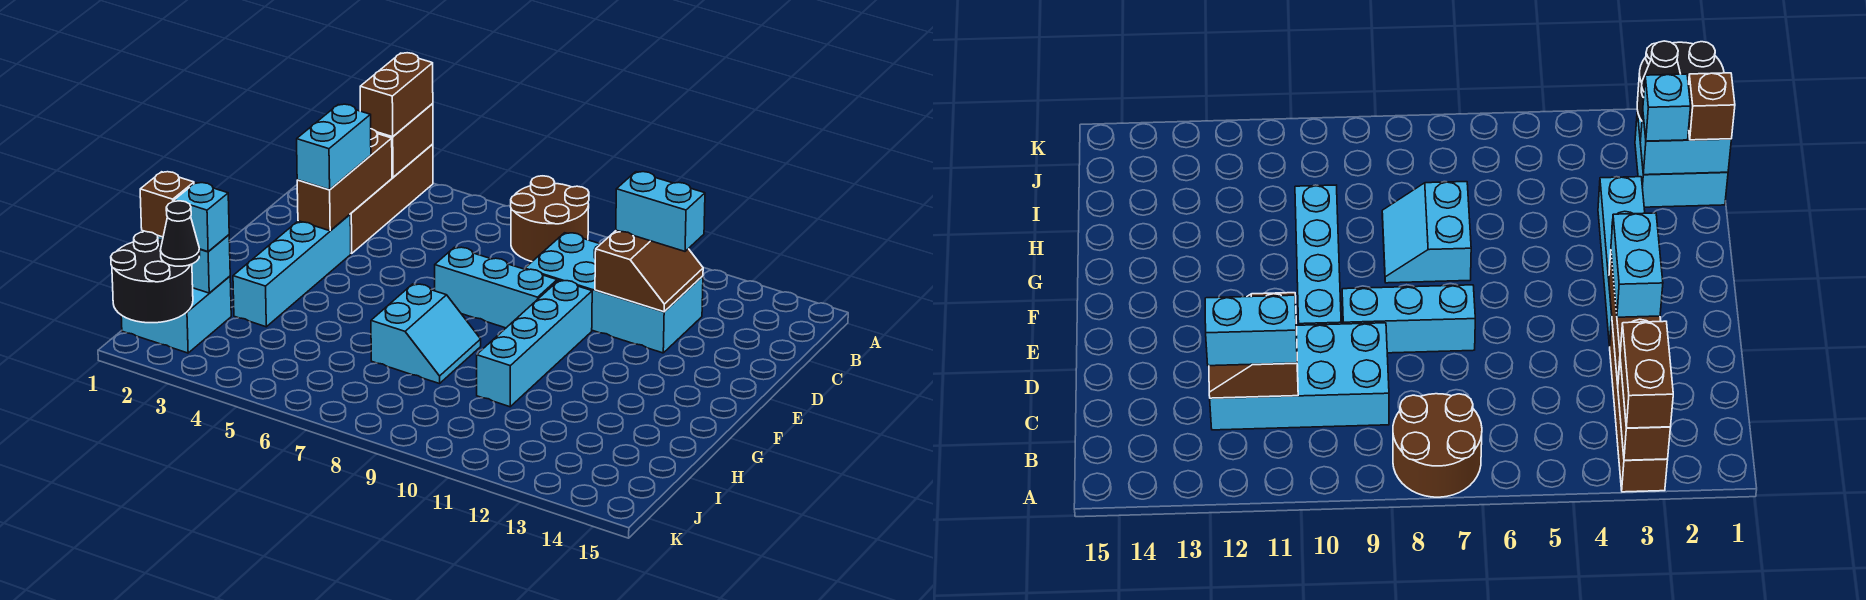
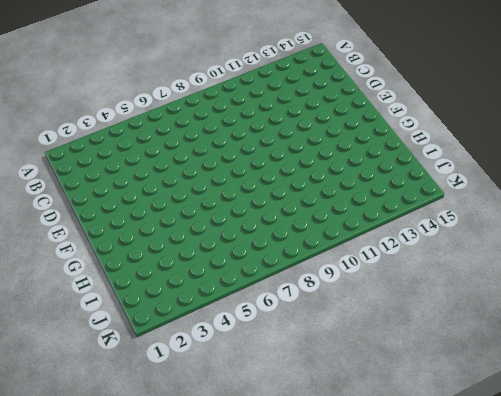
none -> brown brick A3:D3 level 1
none -> brown round brick A7:B8 level 1
none -> cyan brick C9:D12 level 1

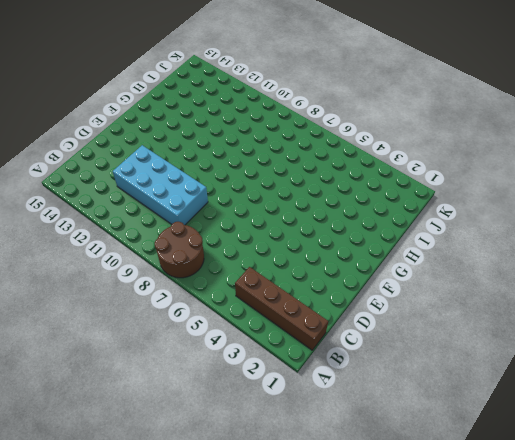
brown brick B1:B4 level 1 -> brown brick A3:D3 level 1
none -> cyan brick E3:H3 level 1
none -> cyan brick E7:E9 level 1
none -> cyan brick E10:H10 level 1

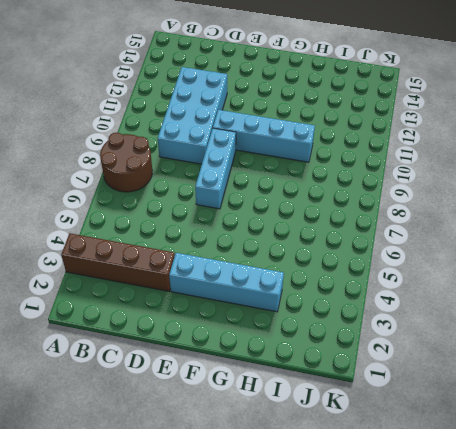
none -> cyan slope G7:H8 level 1 top 7
none -> cyan brick I1:J2 level 1
none -> brown brick A3:B3 level 2

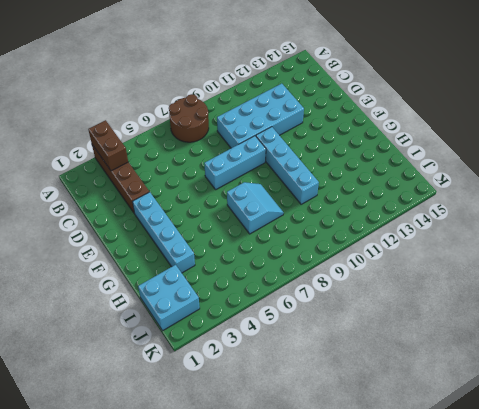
none -> brown brick C3:E3 level 2
none -> brown slope C11:D12 level 2 top 11
none -> cyan brick I1:I2 level 2

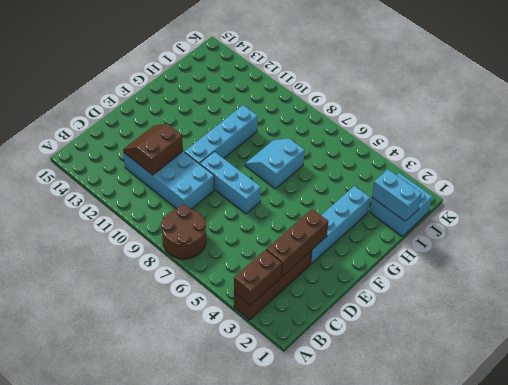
none -> black round brick J1:K2 level 2
none -> brown brick A3:B3 level 3
none -> cyan brick C11:C12 level 3

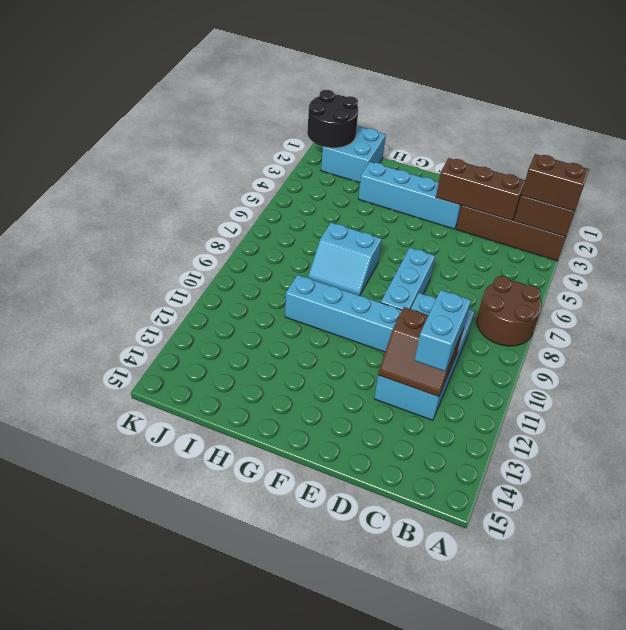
none -> cyan brick I1:I2 level 2
none -> cyan brick D3:E3 level 3
none -> brown brick I1 level 3

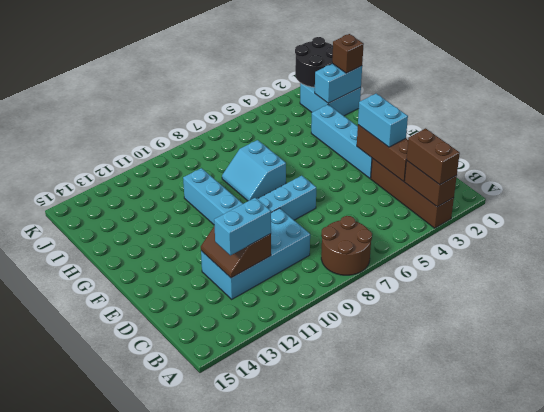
none -> cyan brick I2 level 3
none -> black cone J2 level 3

